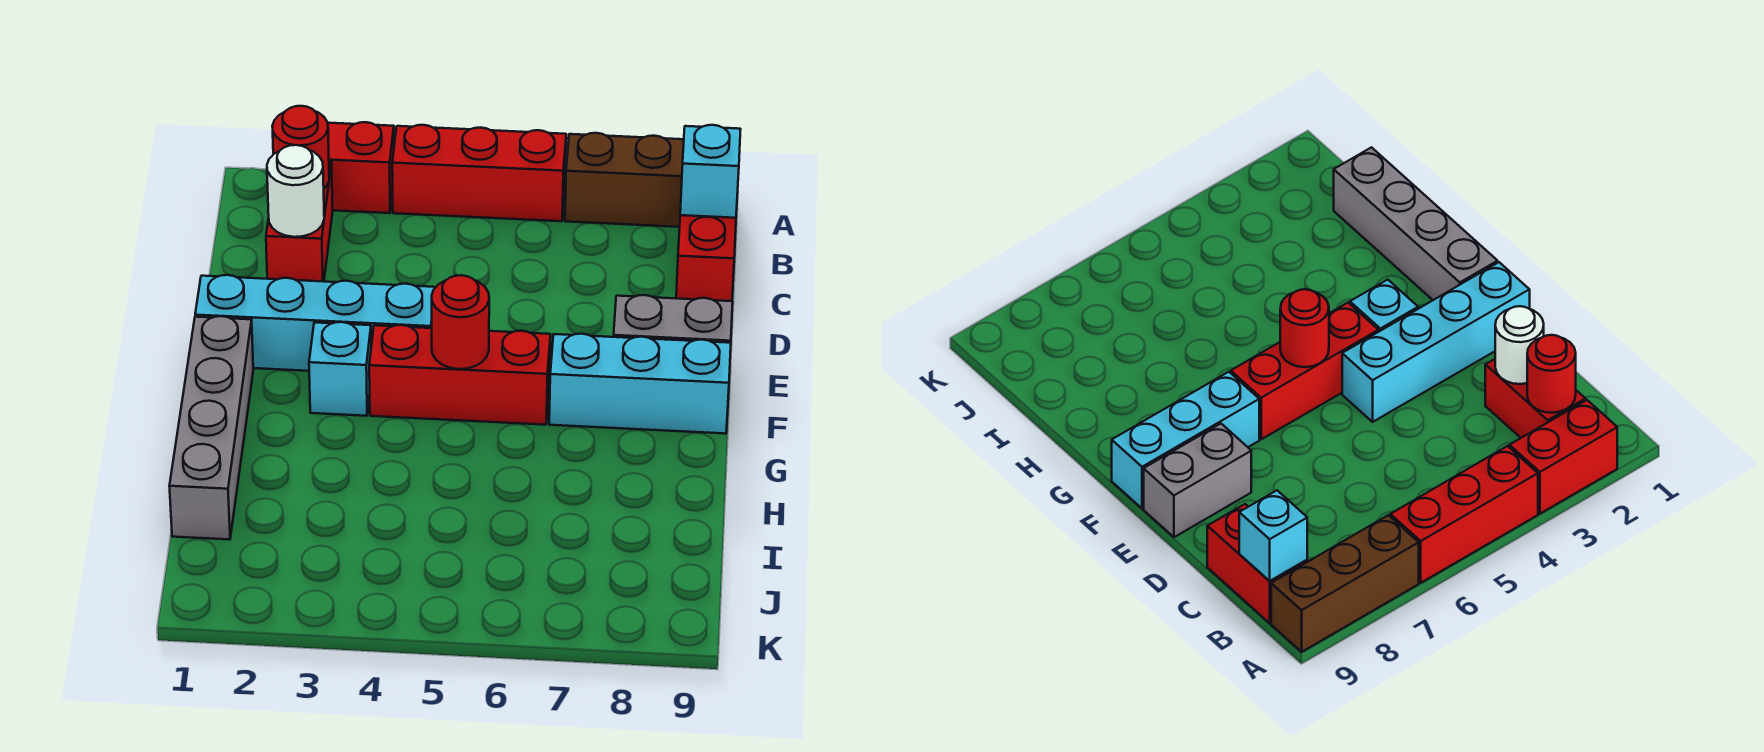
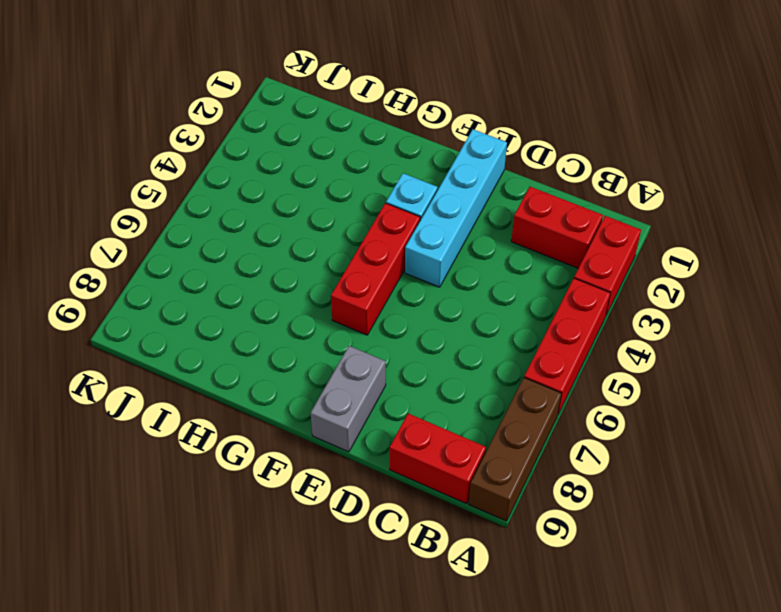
none -> grey brick F1:I1 level 1
none -> cyan brick F7:F9 level 1
none -> red round brick B2 level 2

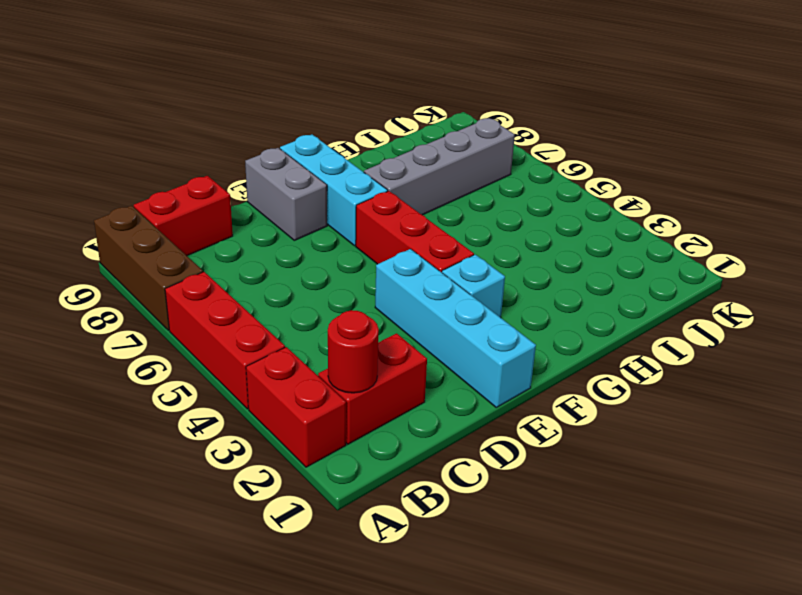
grey brick G7:J7 level 1 -> grey brick F1:I1 level 1
none -> cyan brick B9 level 2
none -> white round brick C2 level 2
none -> red round brick F5 level 2

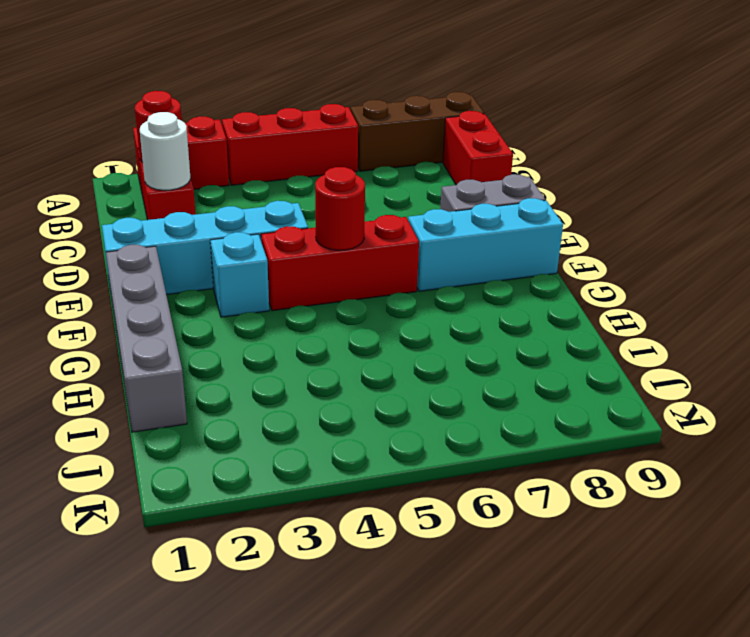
none -> cyan brick B9 level 2

